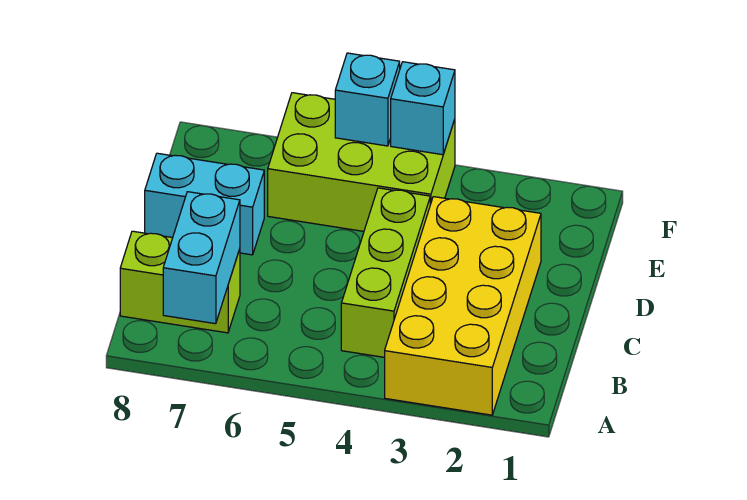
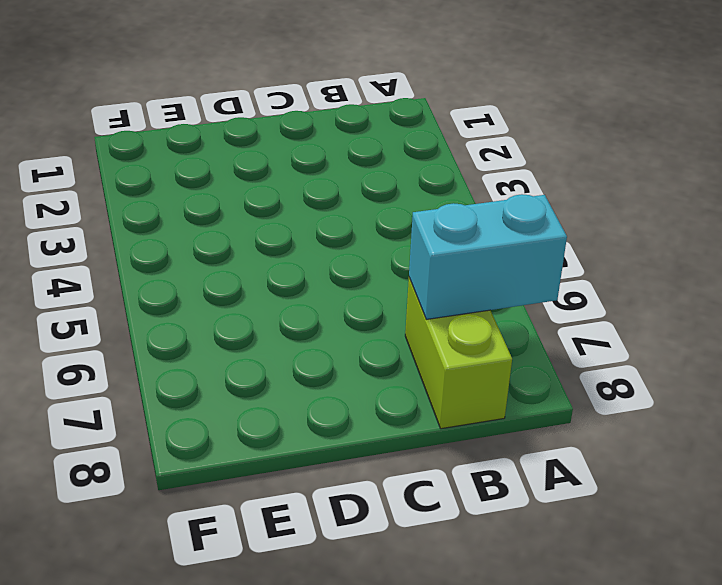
none -> yellow brick A2:D3 level 1
none -> lime brick B4:D4 level 1

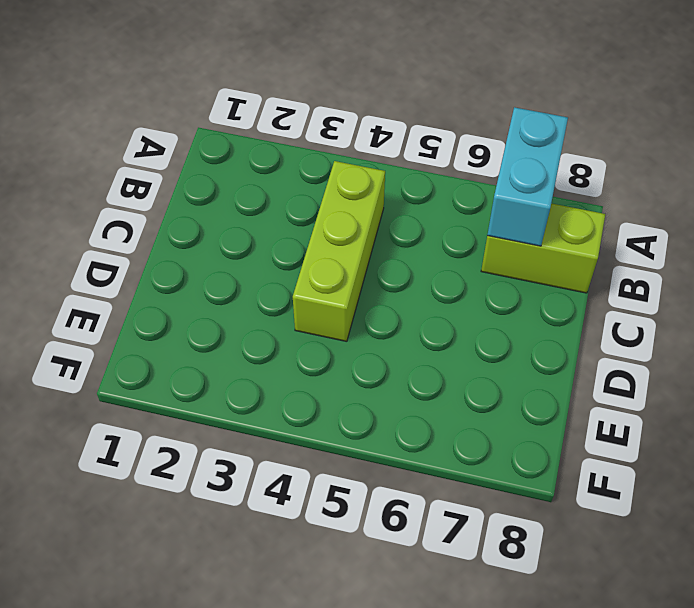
none -> yellow brick A2:D3 level 1
none -> cyan brick D7:D8 level 1

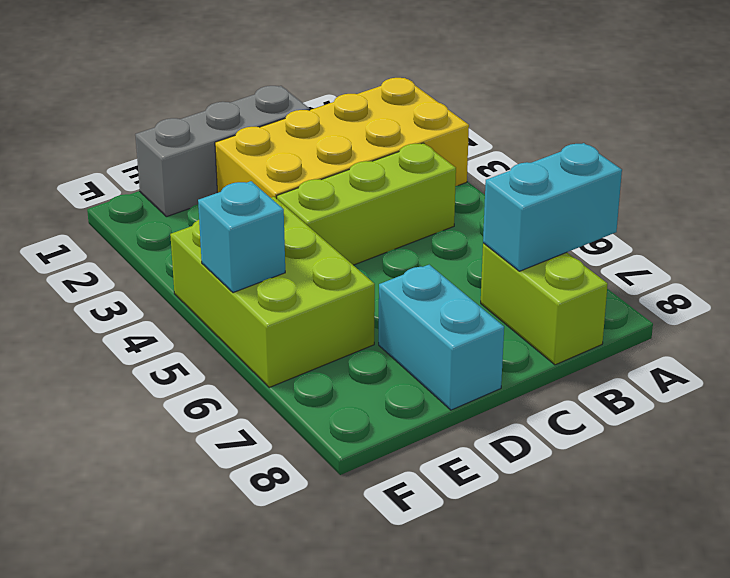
grey brick C1:E1 level 1 -> none
none -> cyan brick F4 level 2

